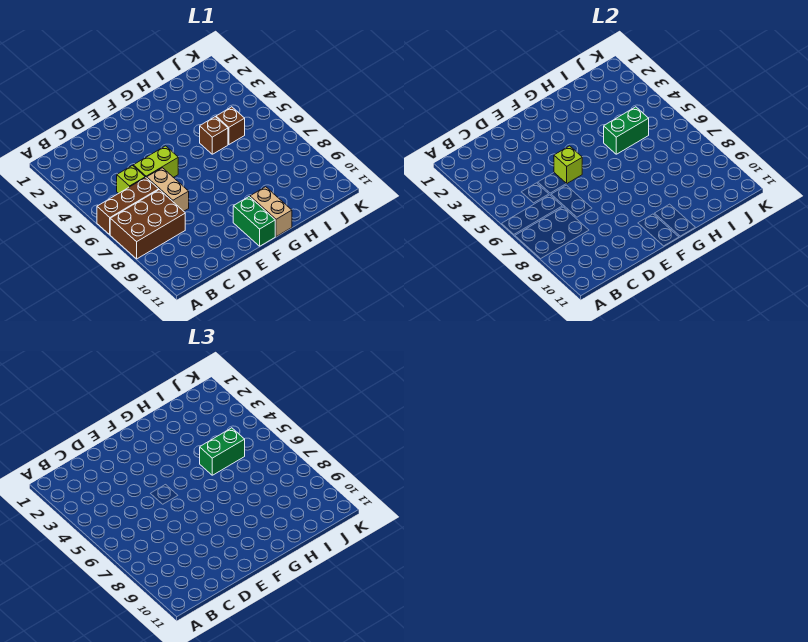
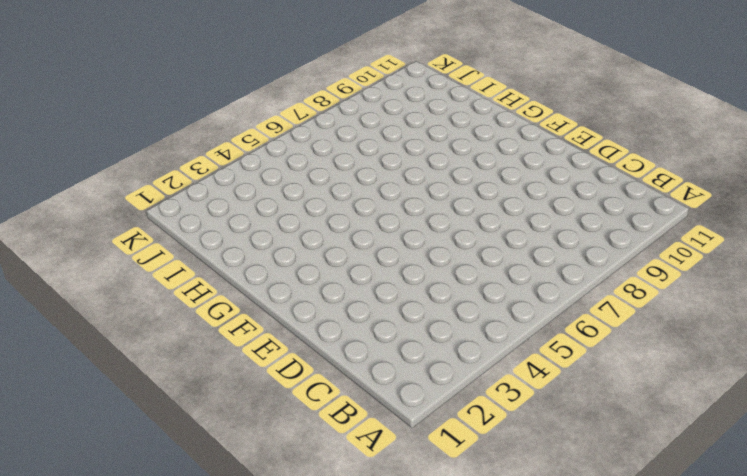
none -> brown brick A6:C6 level 1
none -> brown brick A7:C8 level 1
none -> lime brick C5 level 1

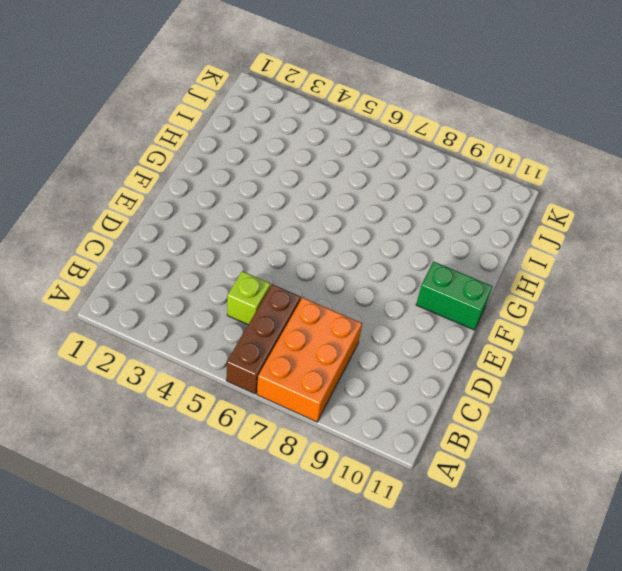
orange brick A7:C8 level 1 -> brown brick A7:C8 level 1
none -> lime brick D5:E5 level 1
none -> tan brick D6:D7 level 1
none -> tan brick G10:G11 level 1

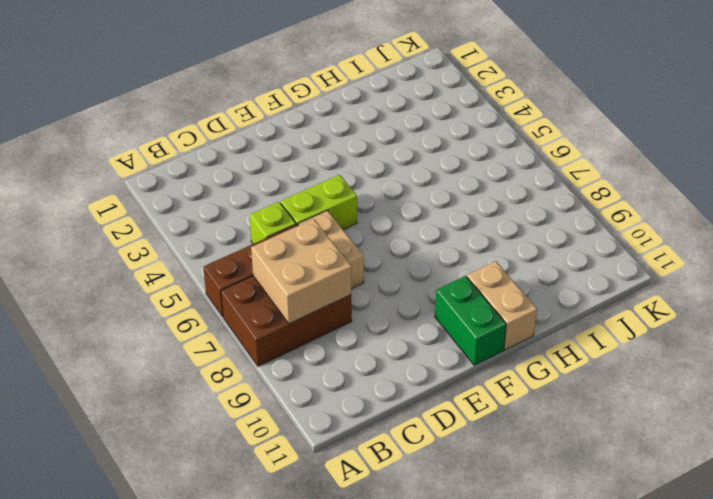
tan brick B7:C8 level 2 -> none
none -> brown brick H5 level 1
none -> brown brick I5 level 1
none -> lime brick E5 level 2

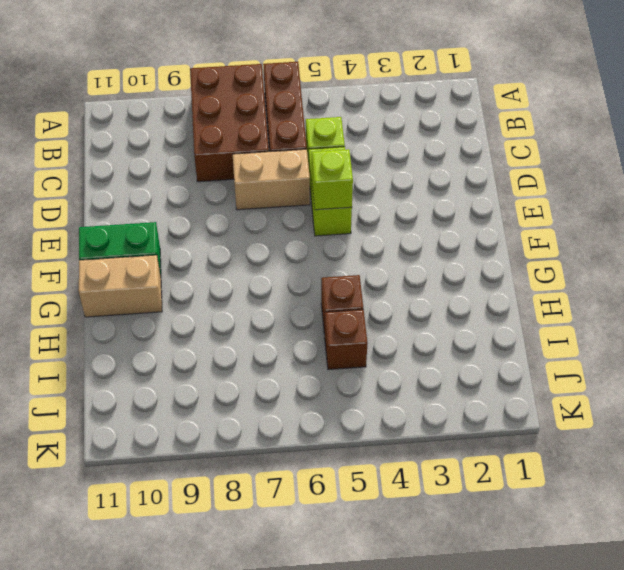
none -> green brick H5:I5 level 2
none -> green brick H5:I5 level 3

